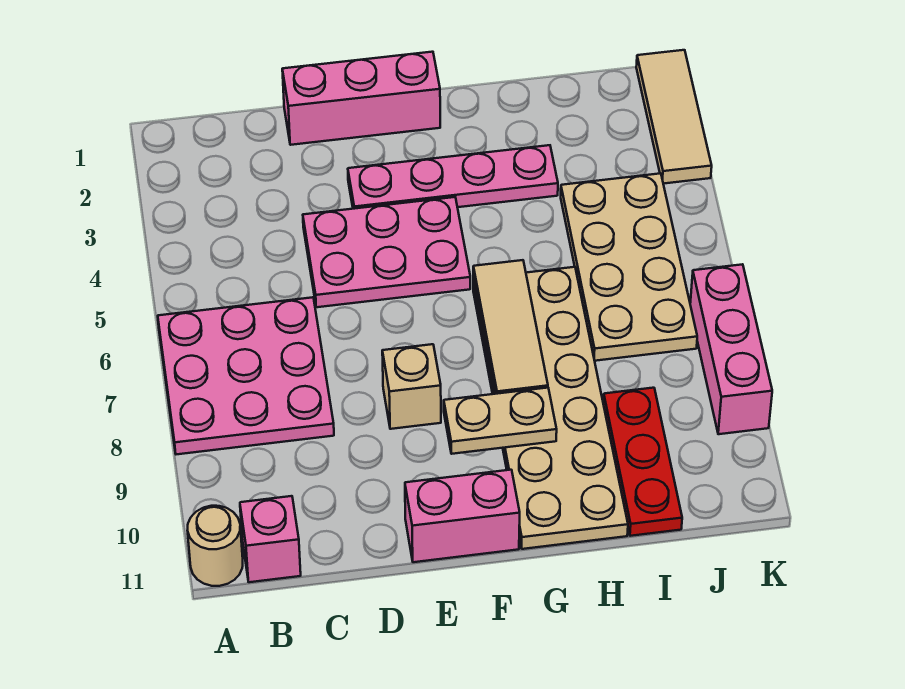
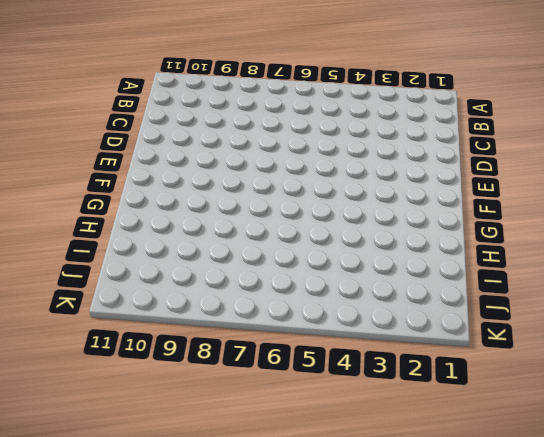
none -> pink plate A6:C8 level 1
none -> tan round brick A11 level 1
none -> pink brick B11 level 1

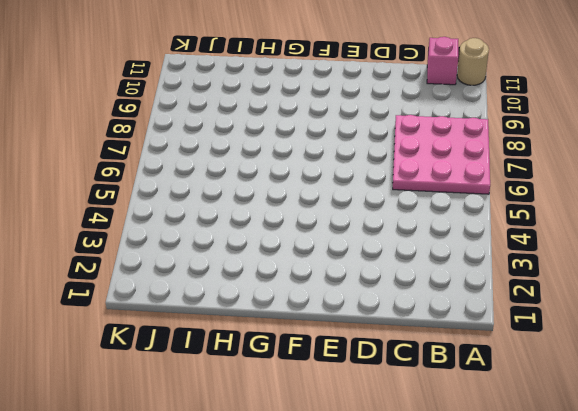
none -> pink brick D1:F1 level 1
none -> pink plate D4:F5 level 1
none -> pink plate E3:H3 level 1

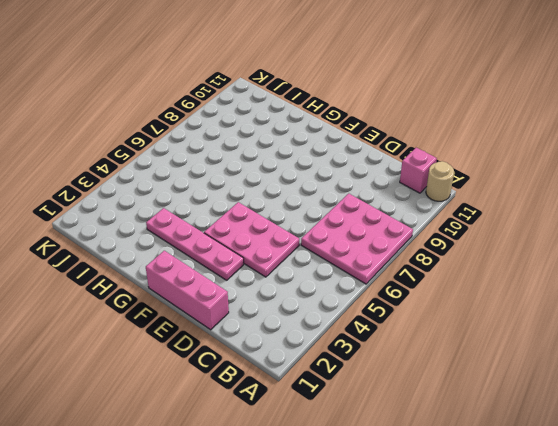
none -> tan brick E8 level 1
none -> pink brick E11:F11 level 1
none -> tan plate G6:H11 level 1

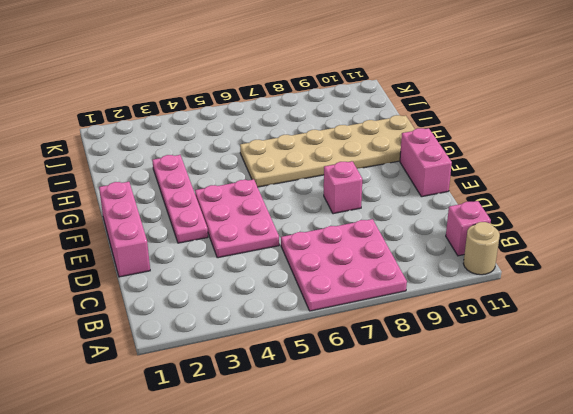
pink brick E8 level 1 -> tan brick E8 level 1
none -> tan plate I4:J7 level 1
none -> red plate I9:I11 level 1
none -> tan tile K1:K3 level 1

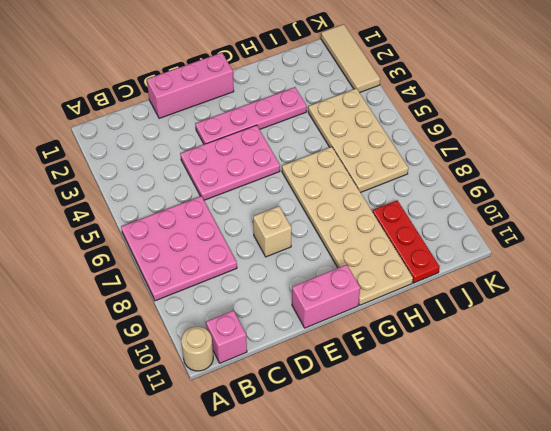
none -> pink brick K7:K9 level 1
none -> tan plate F9:G9 level 2
none -> tan tile G6:G8 level 2

